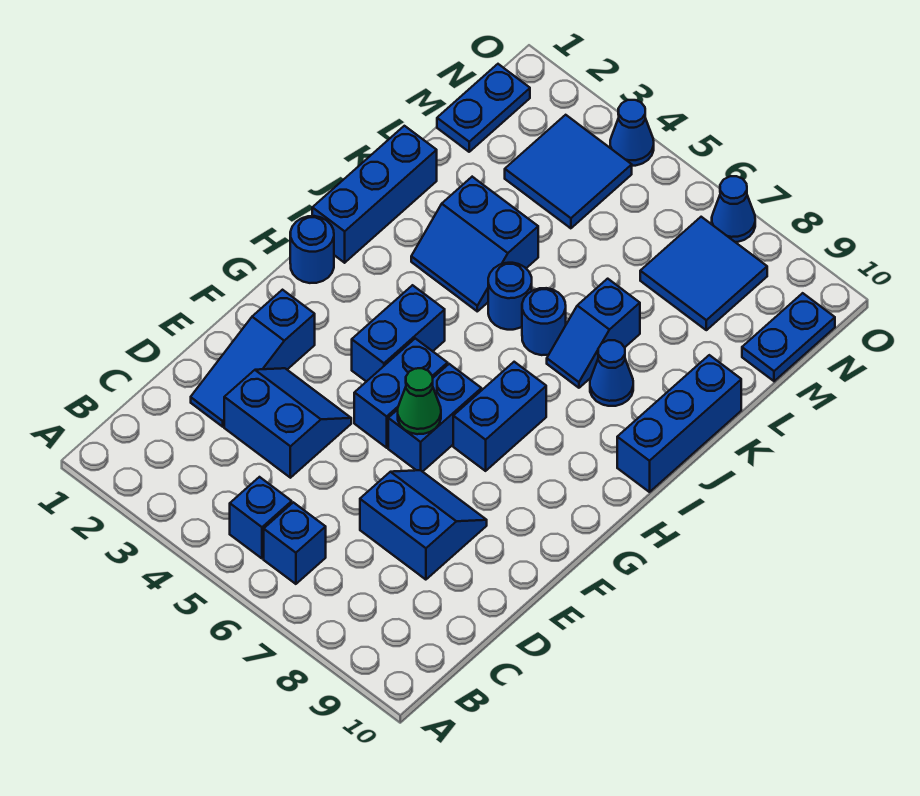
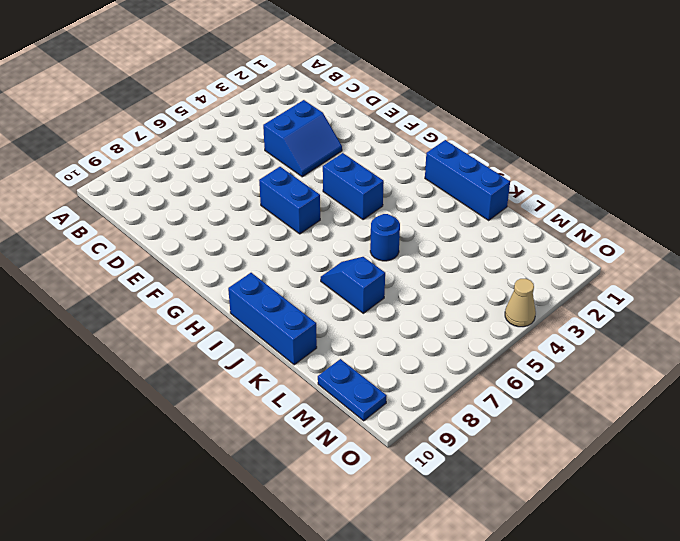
tan cone O4 level 1 -> blue cone O4 level 1
none -> blue brick B5 level 1
none -> blue brick B6 level 1
none -> blue slope D2:F2 level 1 top F

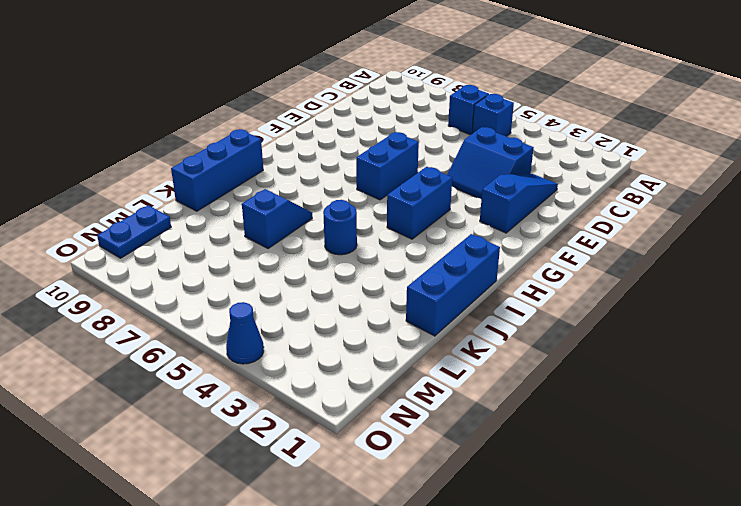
none -> blue slope D7:E8 level 1 top D
none -> blue brick F5:G5 level 1
none -> blue brick G7:H7 level 1

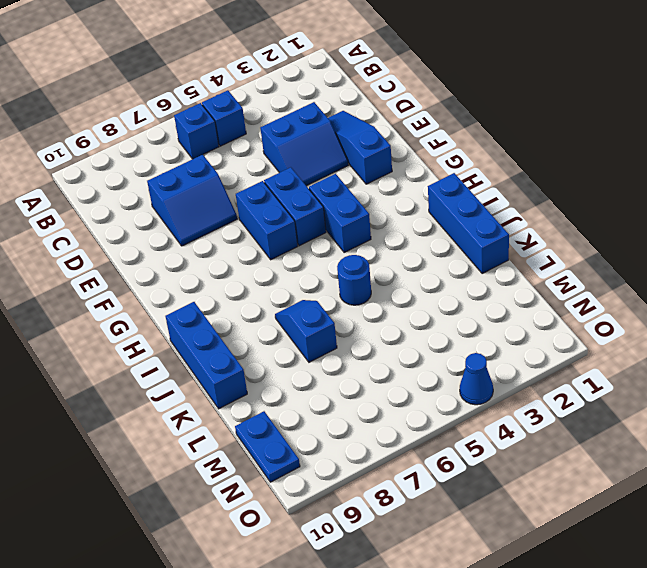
none -> blue brick G7:H7 level 1
none -> blue round brick H1 level 1
none -> blue slope J3:K4 level 1 top K

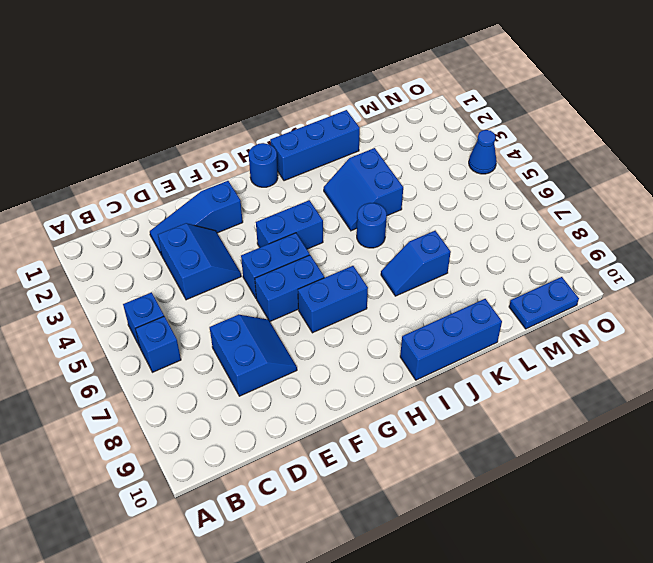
none -> blue round brick J6 level 1
none -> blue cone J8 level 1
none -> blue plate M1:N1 level 1

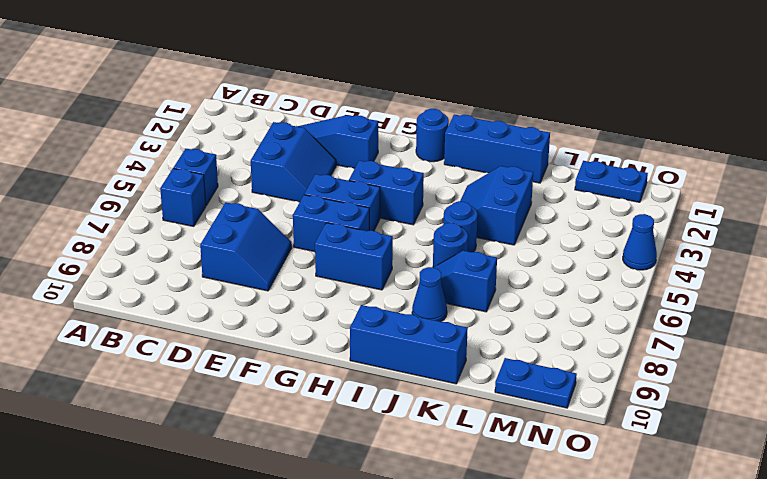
none -> blue tile M3:N4 level 1
none -> blue tile M7:N8 level 1
none -> blue cone O7 level 1

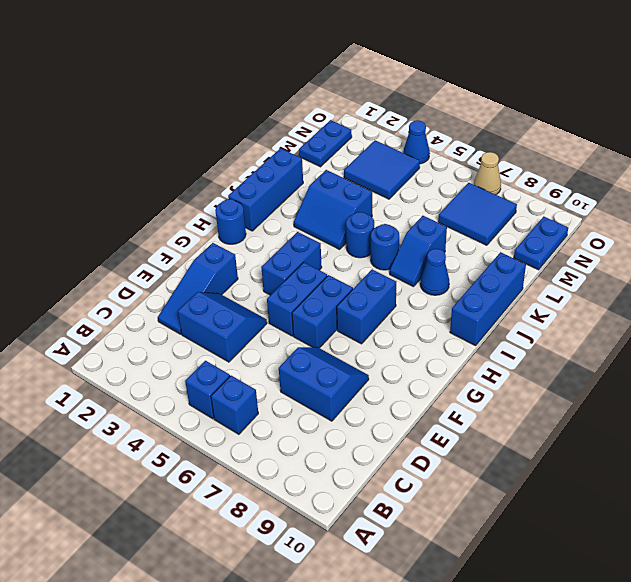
tan cone O7 level 1 -> blue cone O7 level 1
none -> green cone F6 level 2

